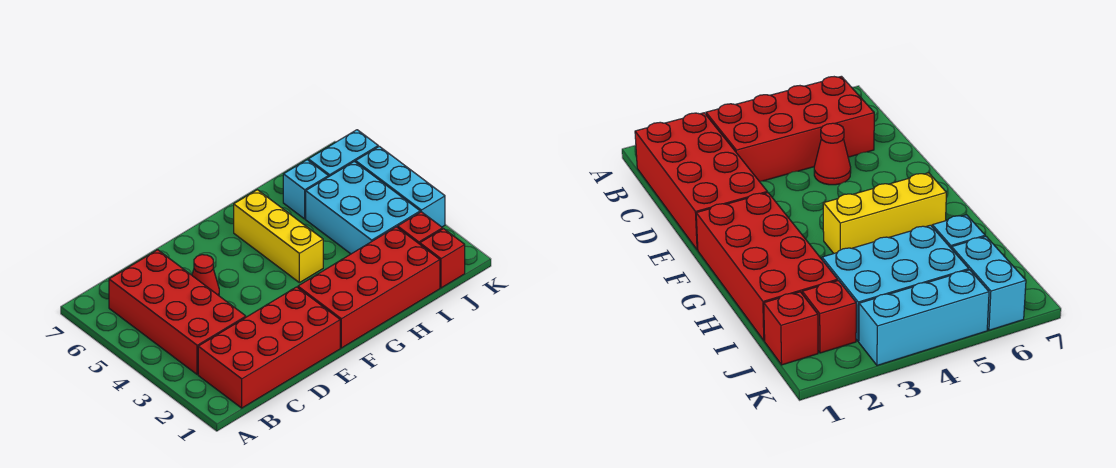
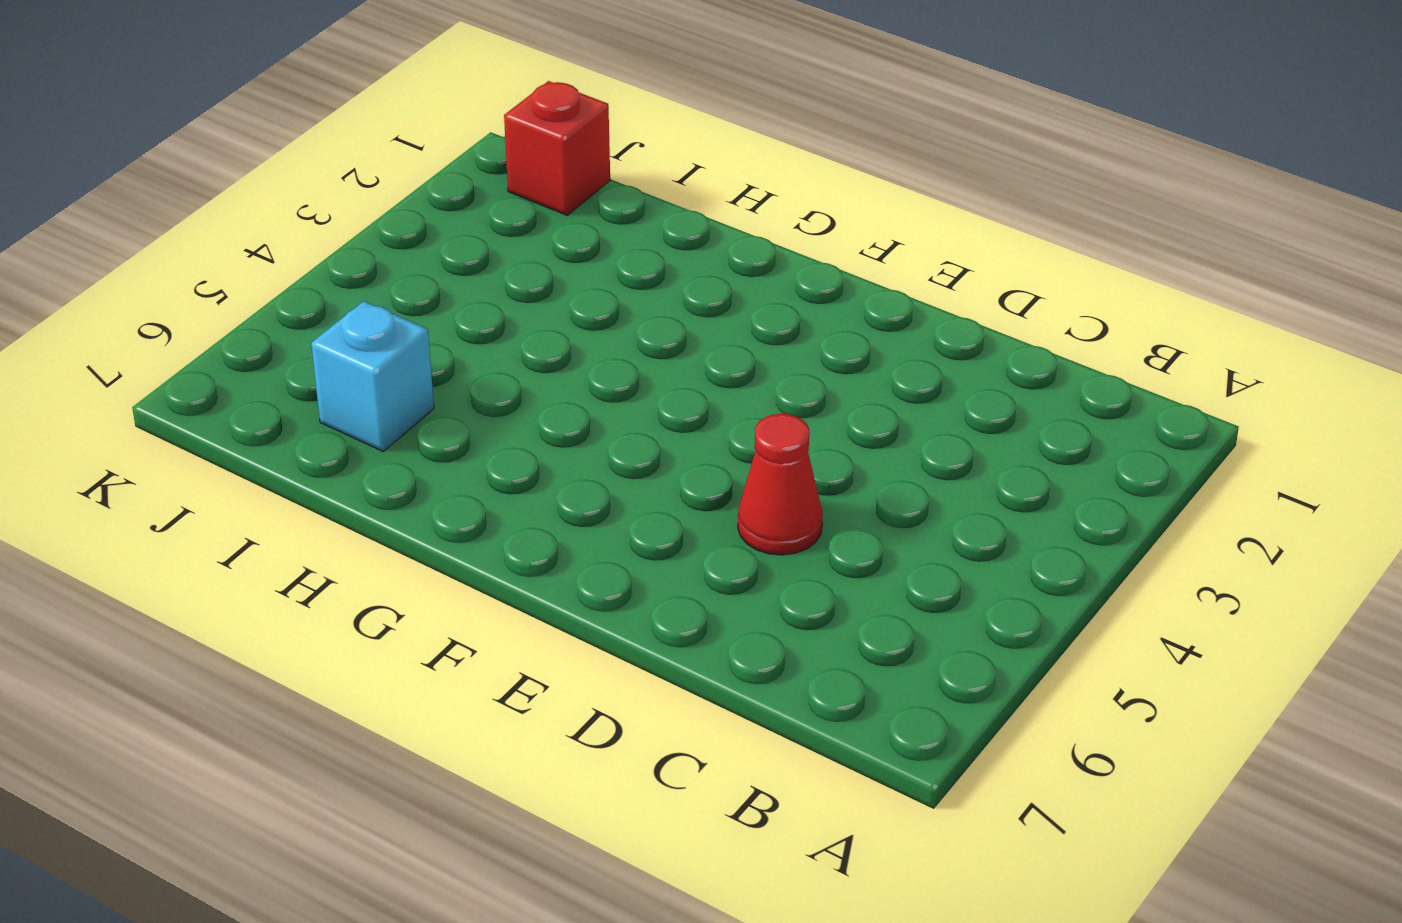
none -> red brick B1:E2 level 1
none -> red brick B3:C6 level 1

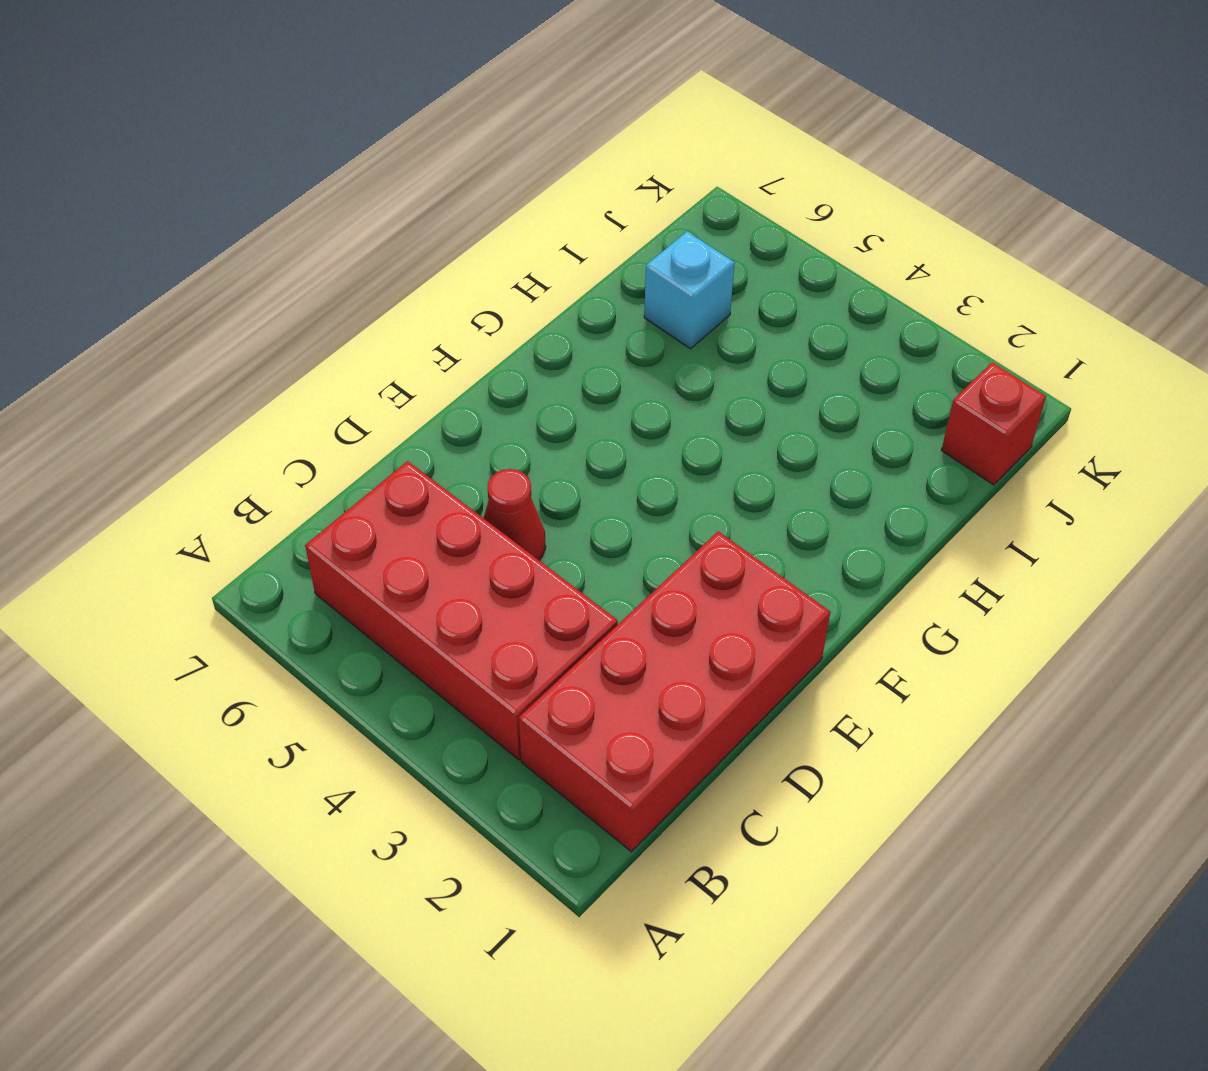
none -> red brick F1:I2 level 1
none -> yellow brick G4:G6 level 1

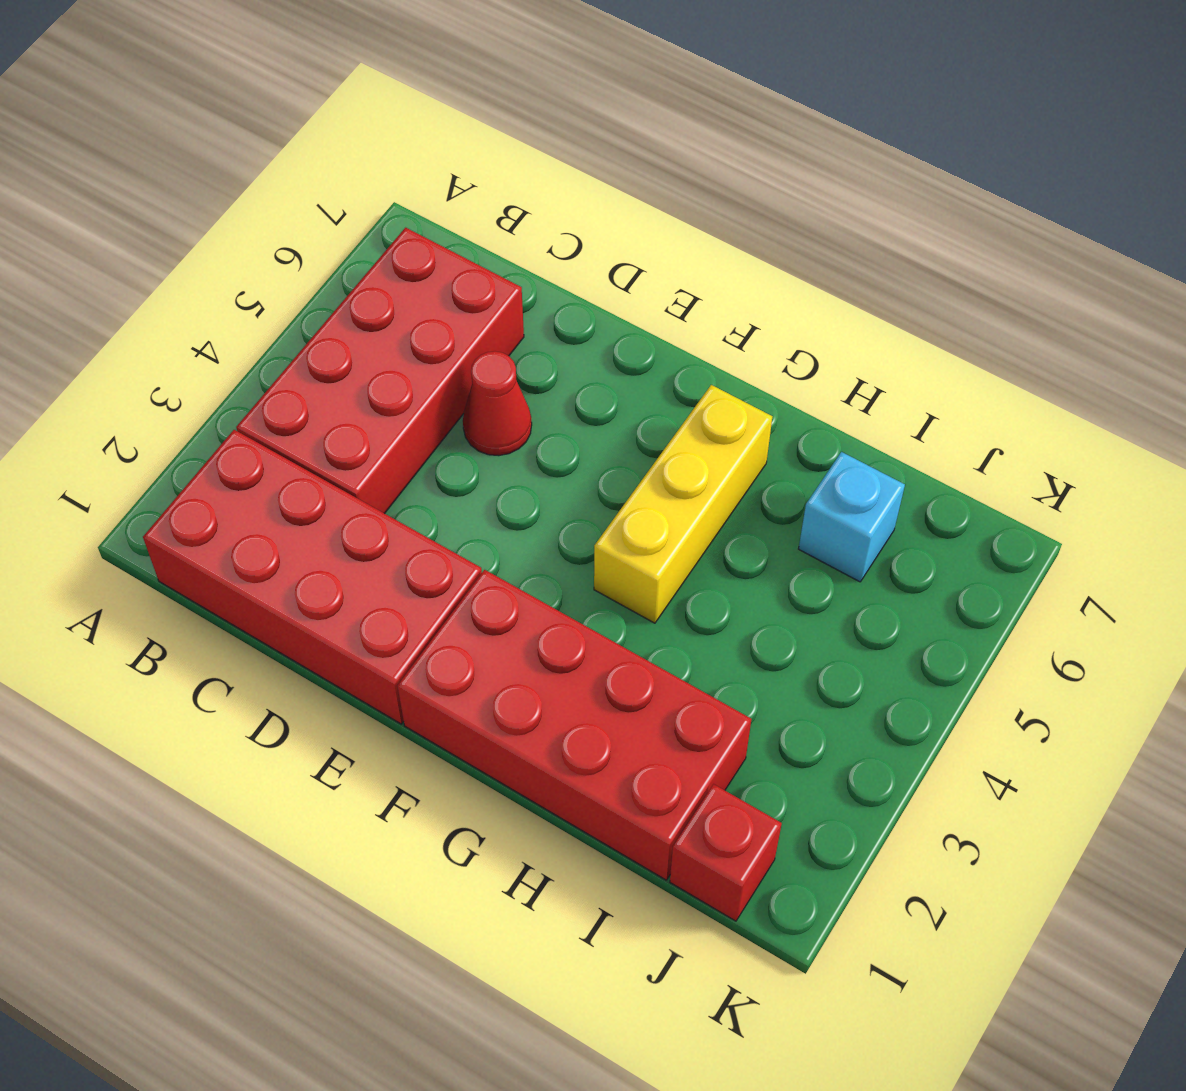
none -> cyan brick I3:J5 level 1
none -> red brick J2 level 1

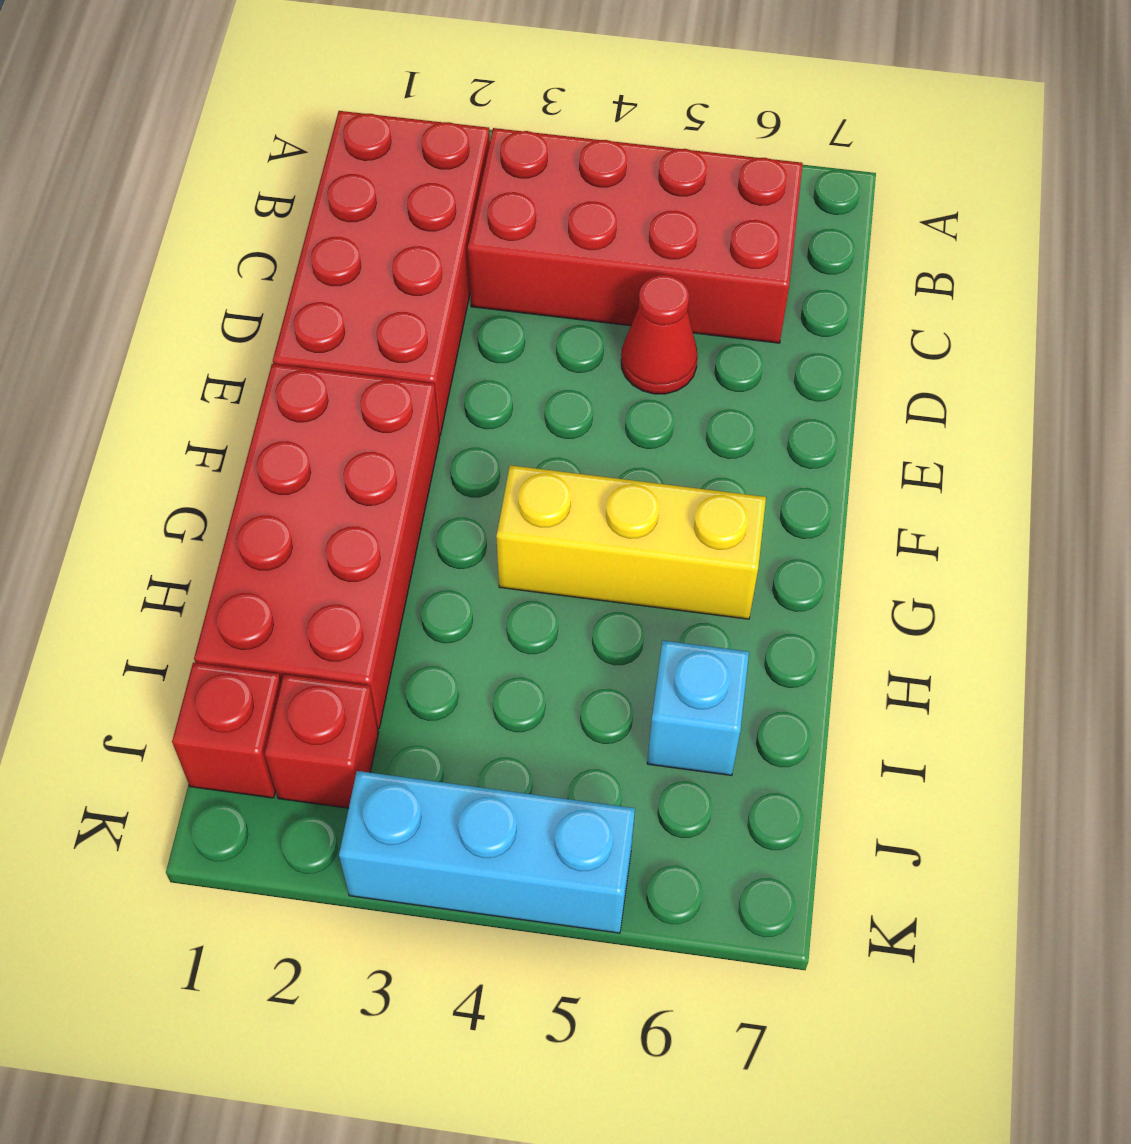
none -> cyan brick I3:J5 level 1
none -> cyan brick J6:K6 level 1

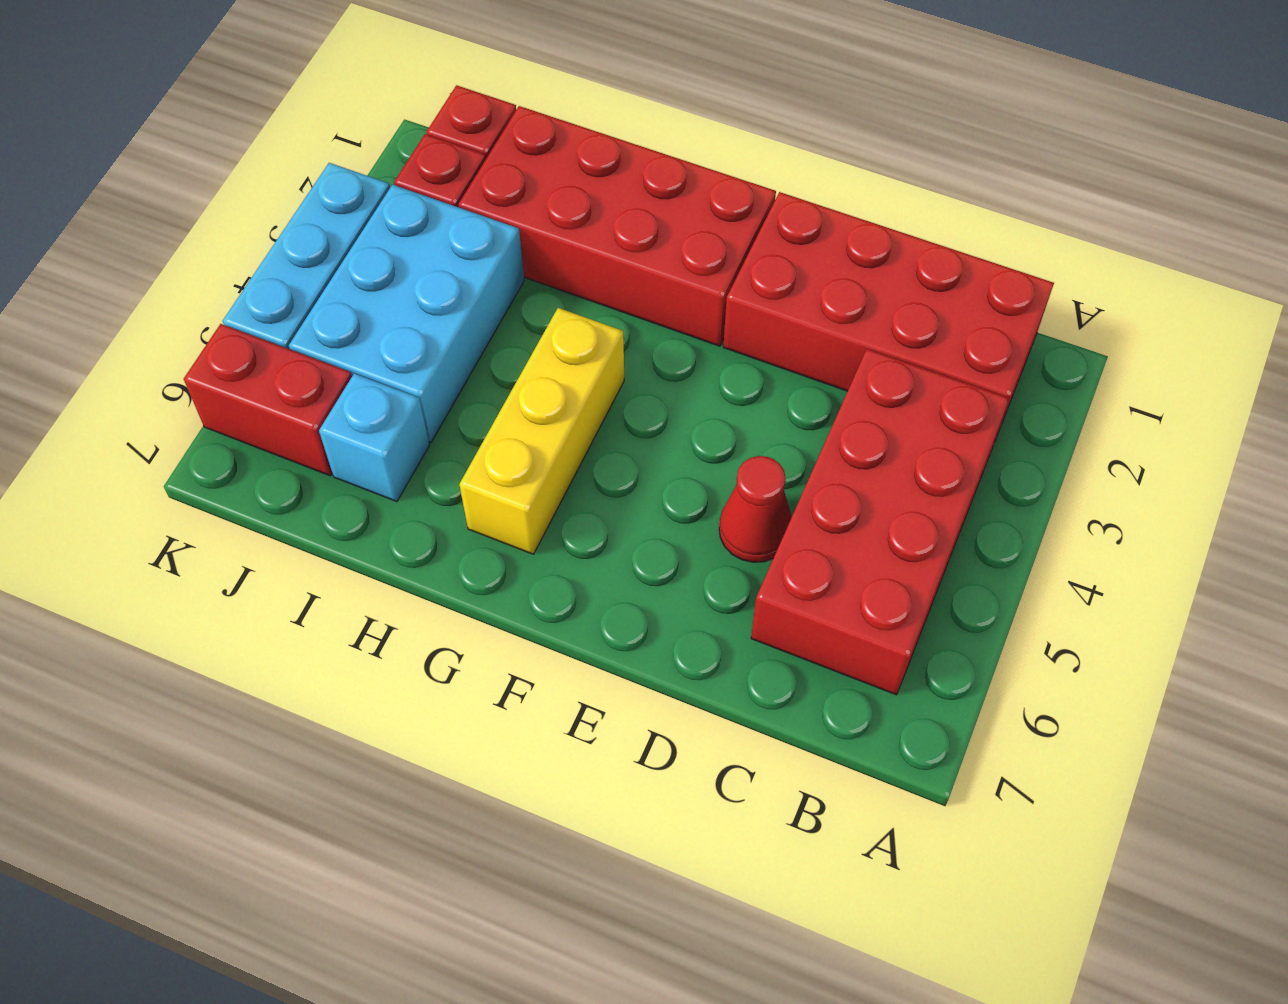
red brick J6:K6 level 1 -> cyan brick J6:K6 level 1

